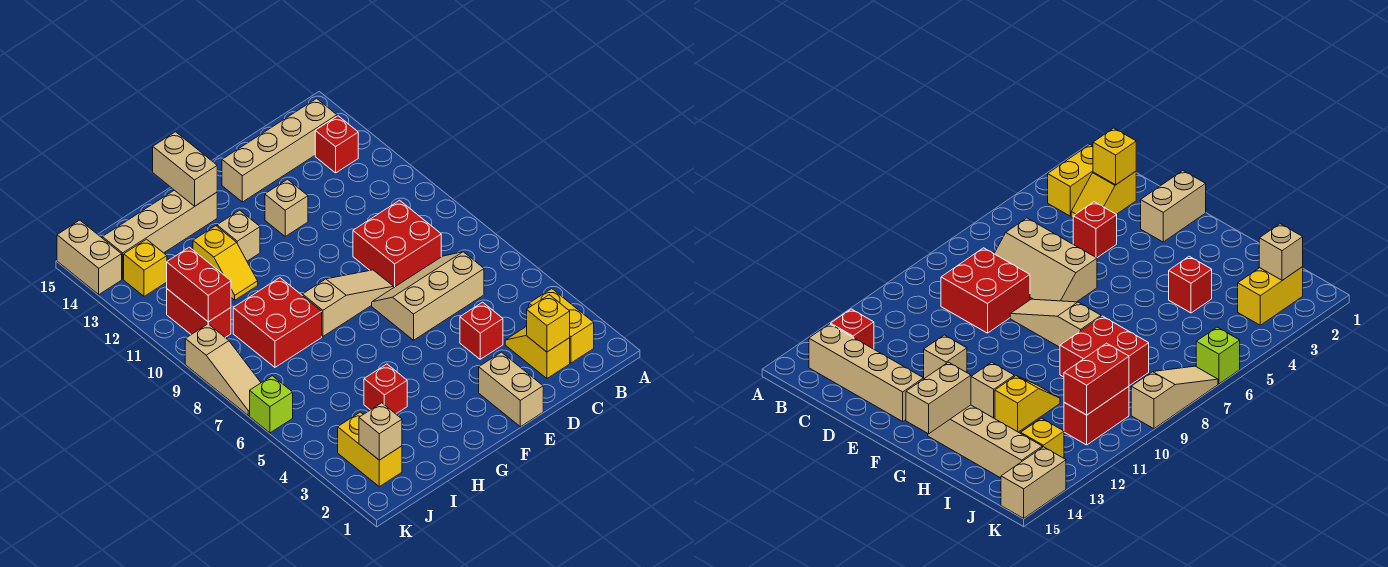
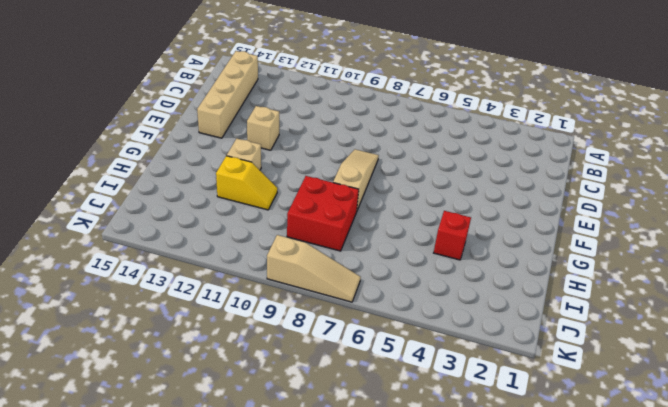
none -> yellow brick B2:B3 level 1
none -> red brick B13 level 1
none -> yellow slope C2:C3 level 1 top 2

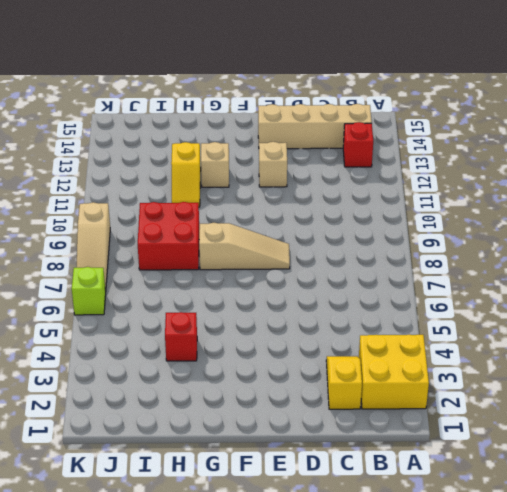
yellow brick A2:B3 level 1 -> yellow brick B2:B3 level 1
none -> tan slope C6:E7 level 1 top 6
none -> red brick C8:D9 level 1
none -> red brick D4 level 1

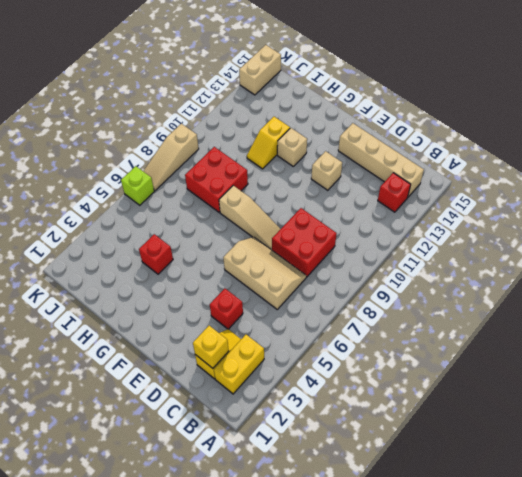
none -> tan brick E1:E2 level 1
none -> tan brick G14:J14 level 1
none -> yellow brick J2:J3 level 1

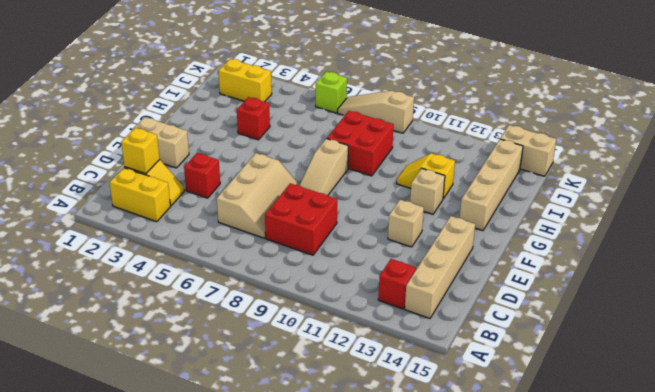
none -> red brick J10:J11 level 1
none -> yellow brick J13 level 1
none -> tan brick G14:G15 level 2

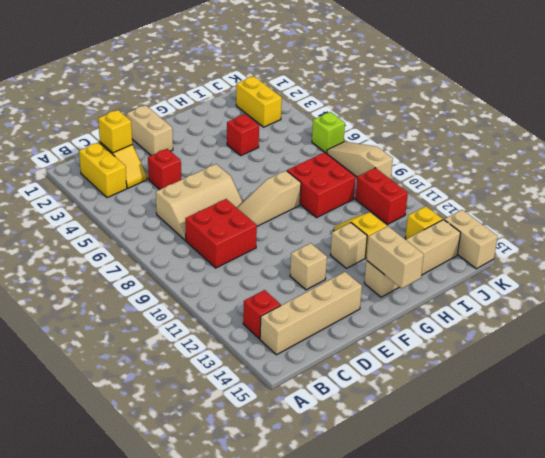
none -> tan brick J2 level 2
none -> red brick J10:J11 level 2

